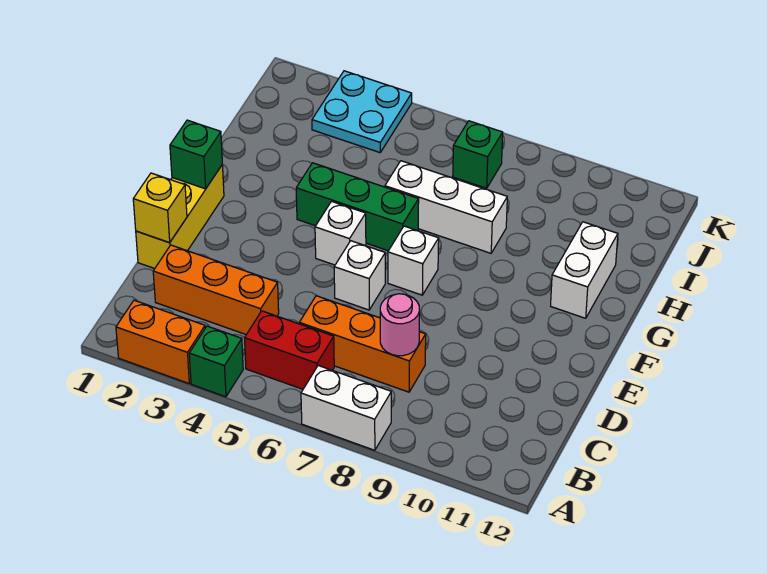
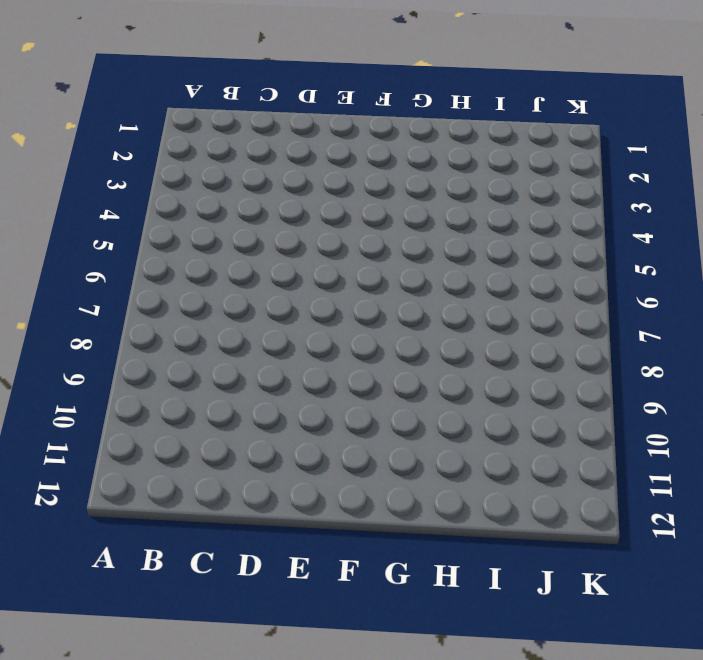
none -> orange brick A2:A3 level 1
none -> green brick A4 level 1
none -> white brick A7:A8 level 1

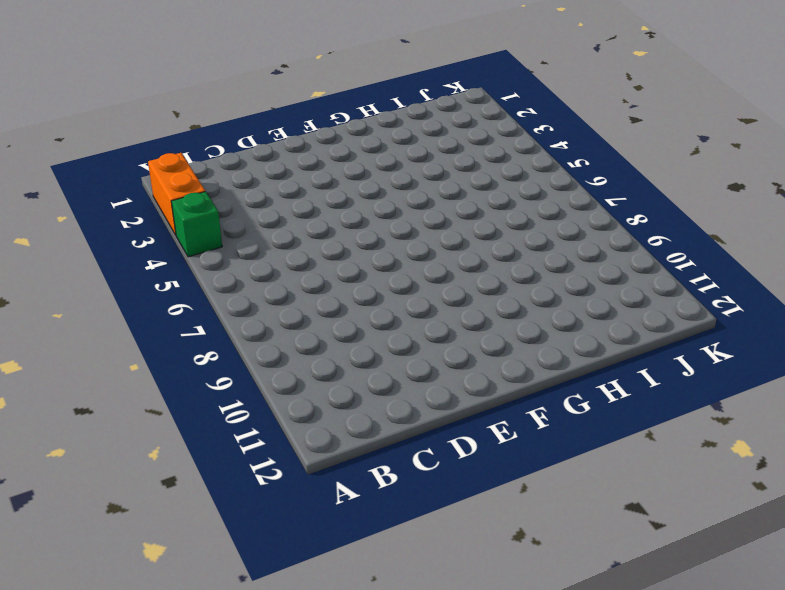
none -> white brick A7:A8 level 1
none -> red brick B5:B6 level 1
none -> orange brick C2:C4 level 1

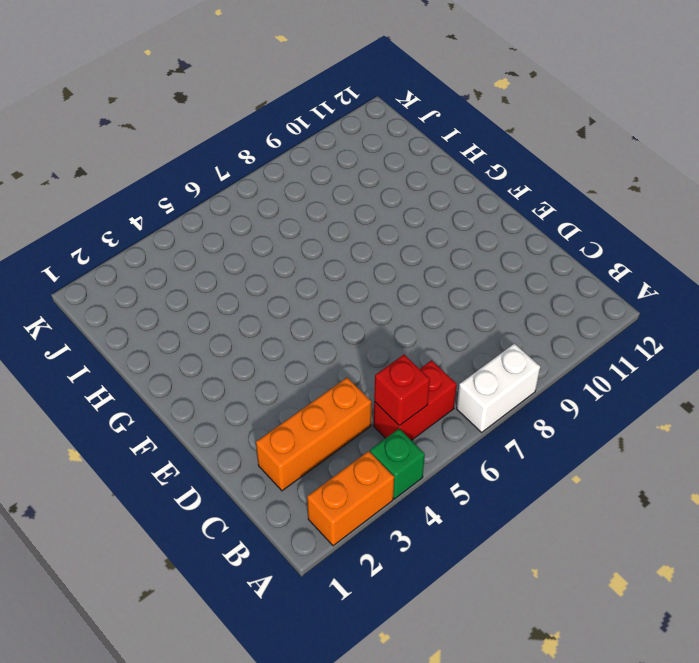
red brick B5 level 2 -> none
none -> orange brick C6:C8 level 1
none -> yellow brick D1:F1 level 1
none -> white brick E6 level 1

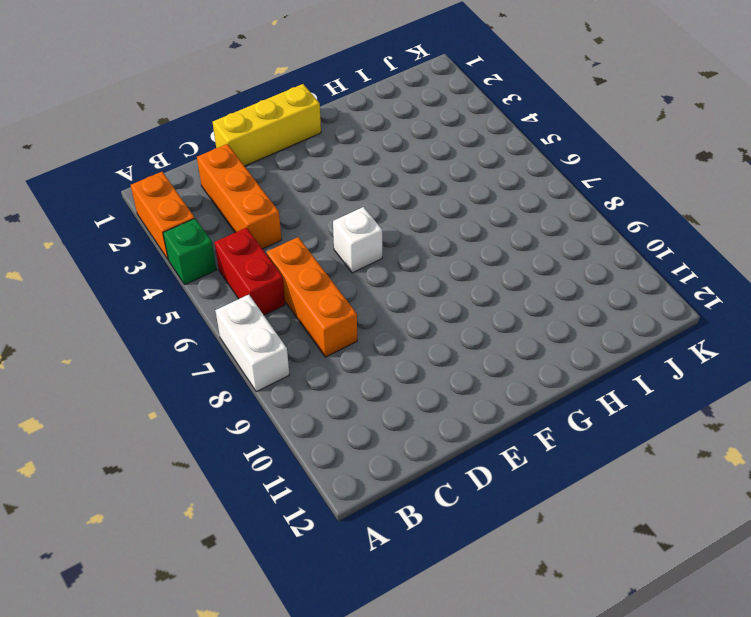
none -> white brick F5 level 1
none -> white brick F7 level 1
none -> green brick G4:G6 level 1

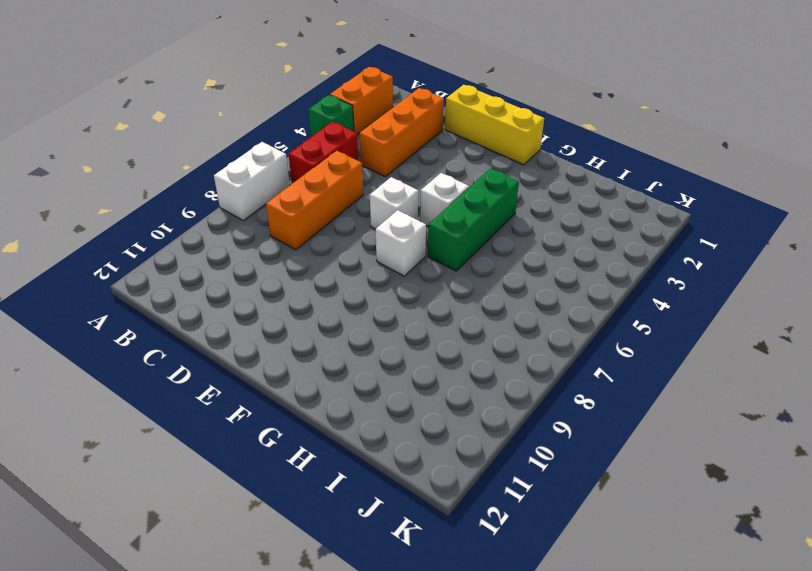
none -> white brick G11:H11 level 1
none -> white brick H6:H8 level 1
none -> cyan plate J3:K4 level 1

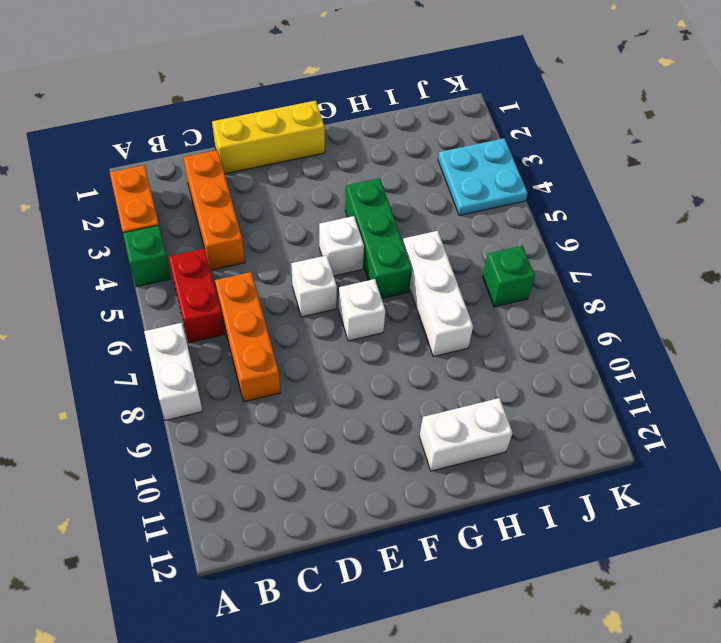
none -> pink round brick C8 level 2
none -> yellow brick D1 level 2
none -> green brick F1 level 2

